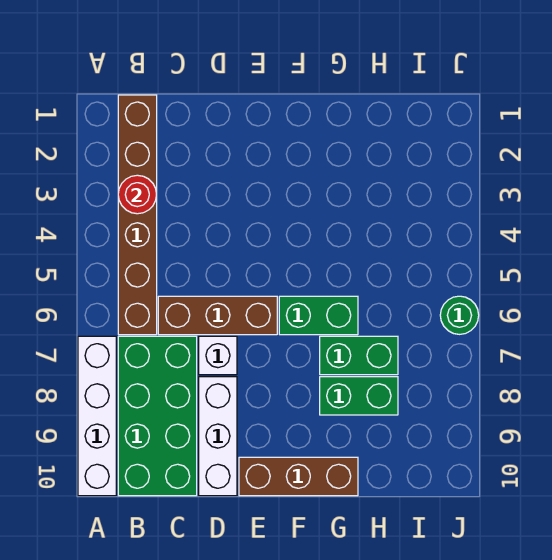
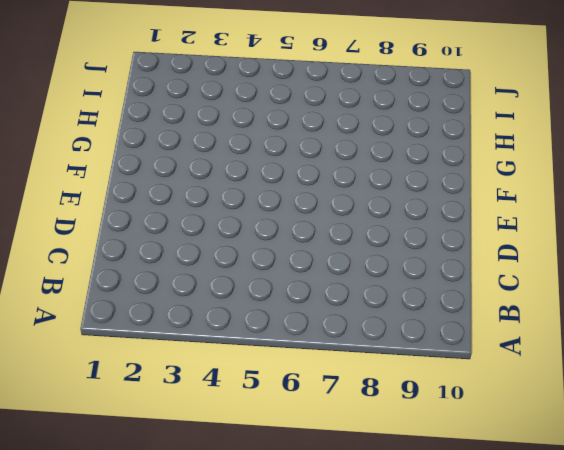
none -> white brick A7:A10 level 1
none -> brown brick B1:B6 level 1
none -> green brick B7:C10 level 1

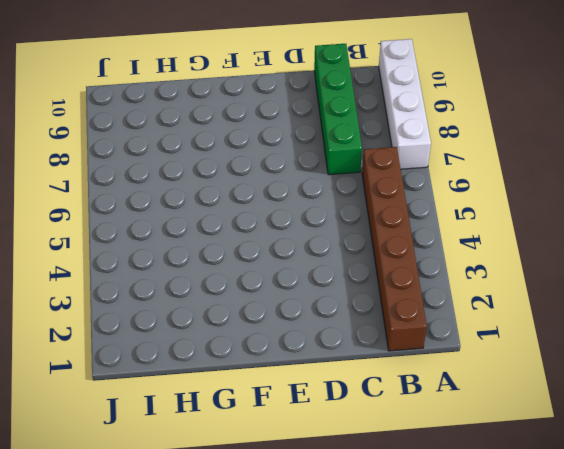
green brick C7:C10 level 1 -> green brick B7:C10 level 1
none -> brown brick C6:E6 level 1
none -> white brick D7 level 1
none -> white brick D8:D10 level 1

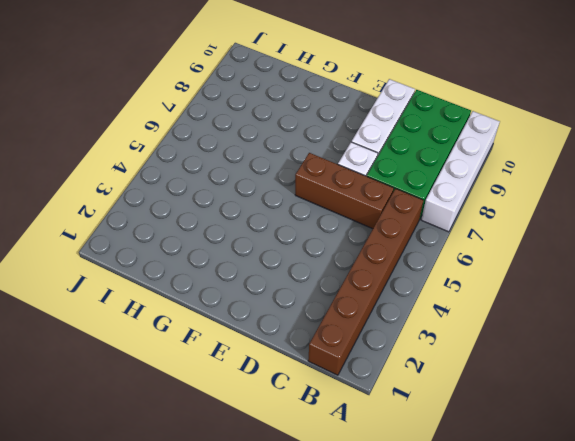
none -> brown brick E10:G10 level 1
none -> green brick F6:G6 level 1
none -> green brick G7:H7 level 1

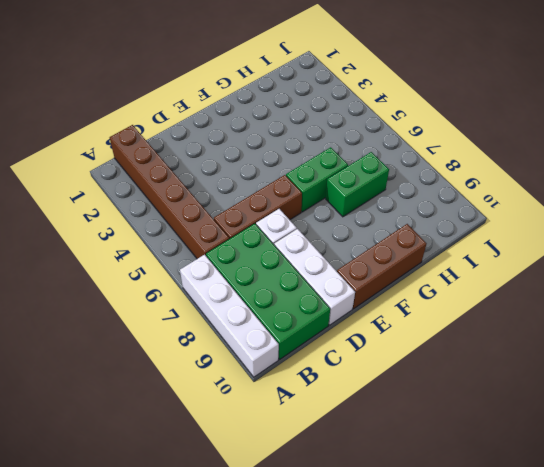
none -> green brick G8:H8 level 1
none -> green round brick J6 level 1
none -> red round brick B3 level 2

